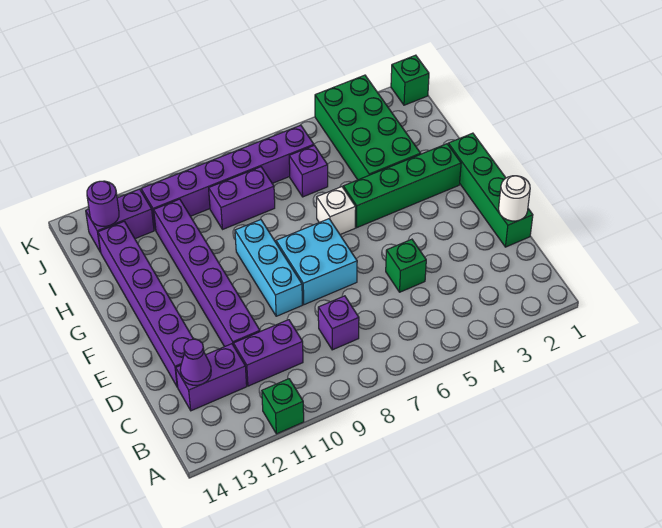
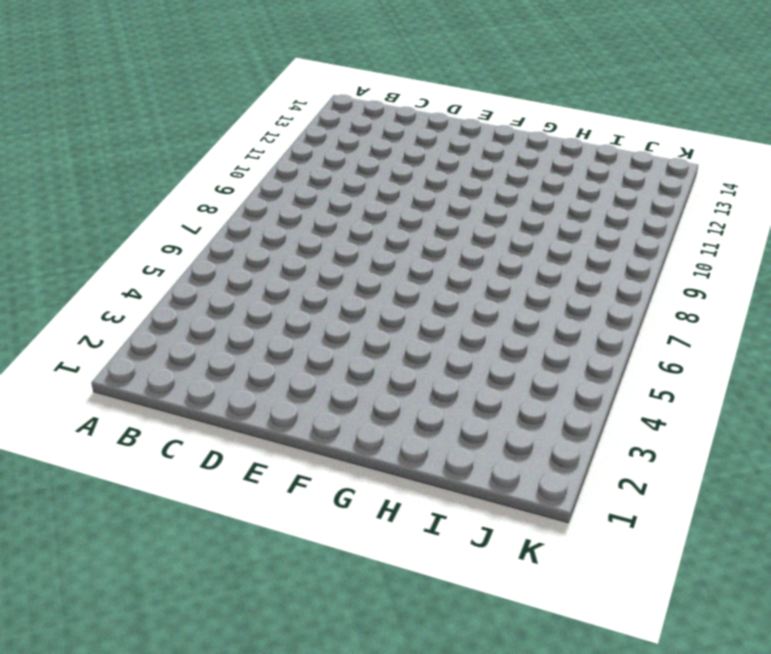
none -> green brick A11 level 1
none -> purple brick C8 level 1
none -> purple brick C10:C11 level 1

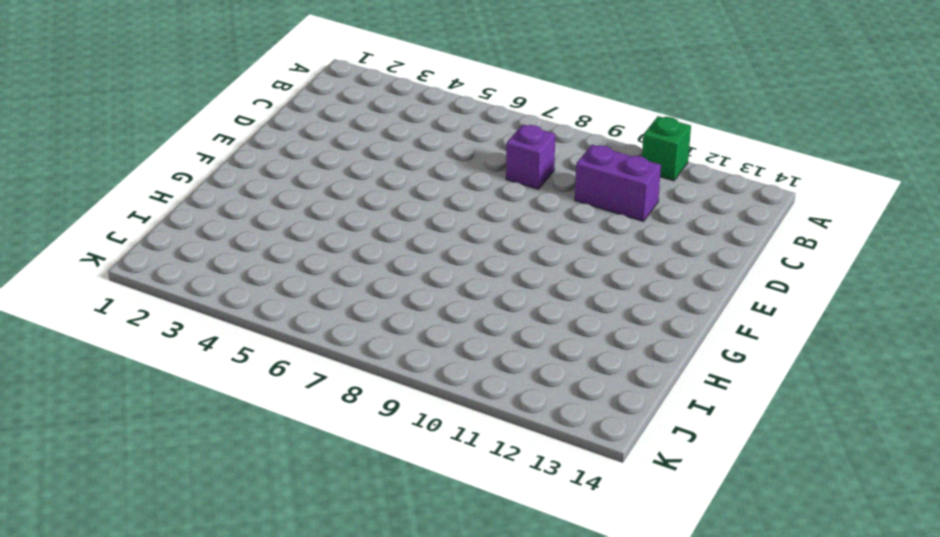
none -> purple brick C12:C13 level 1
none -> green brick D1:G1 level 1
none -> green brick D5 level 1

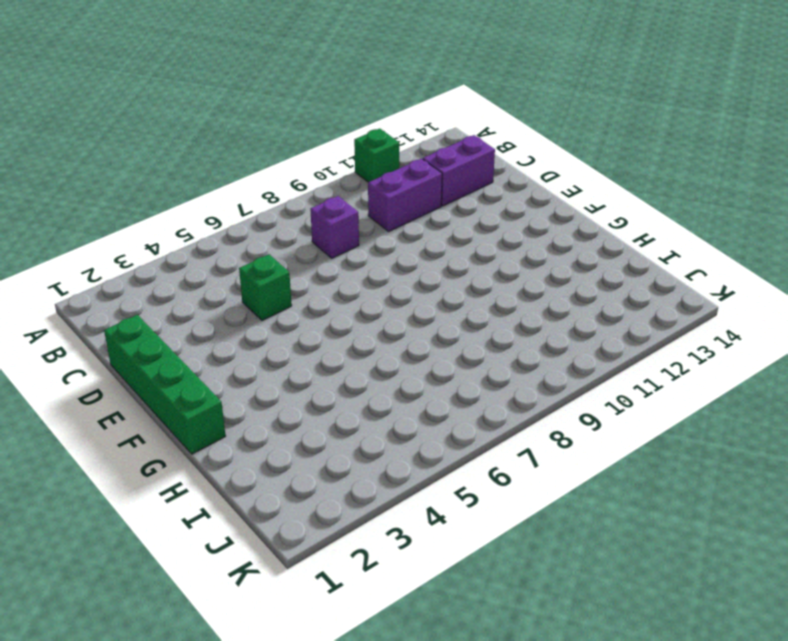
none -> purple brick D11:I11 level 1
none -> purple brick D13:I13 level 1
none -> cyan brick E7:F8 level 1

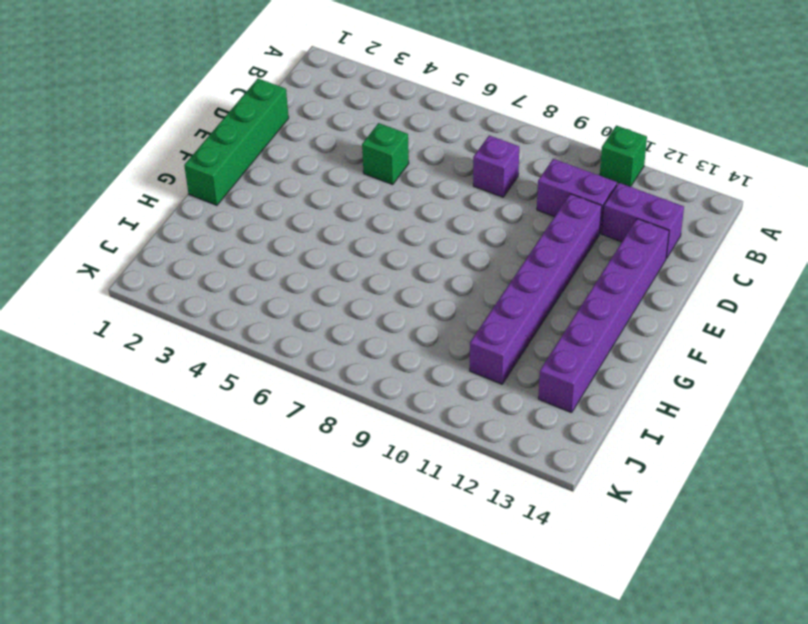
none -> cyan brick E7:F8 level 1
none -> cyan brick E9:G9 level 1
none -> green brick G2:G5 level 1

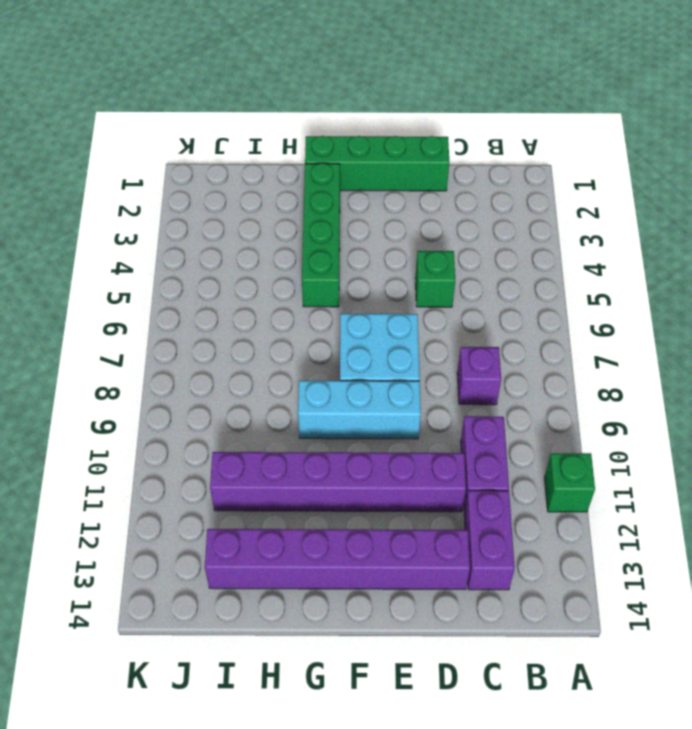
none -> white brick G6 level 1
none -> green brick H3:K4 level 1
none -> purple brick I6 level 1

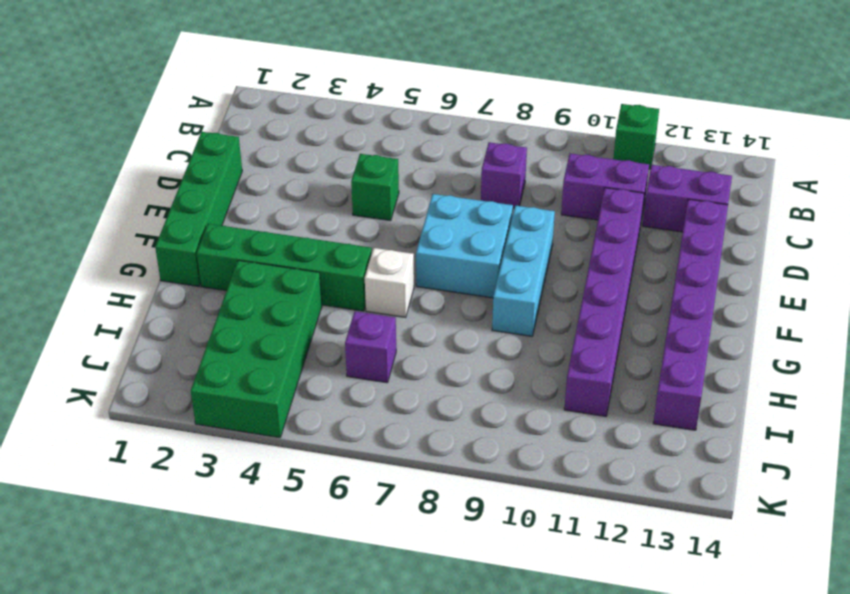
none -> purple brick I8:I9 level 1
none -> purple brick J6:J11 level 1
none -> purple brick J12:J13 level 1

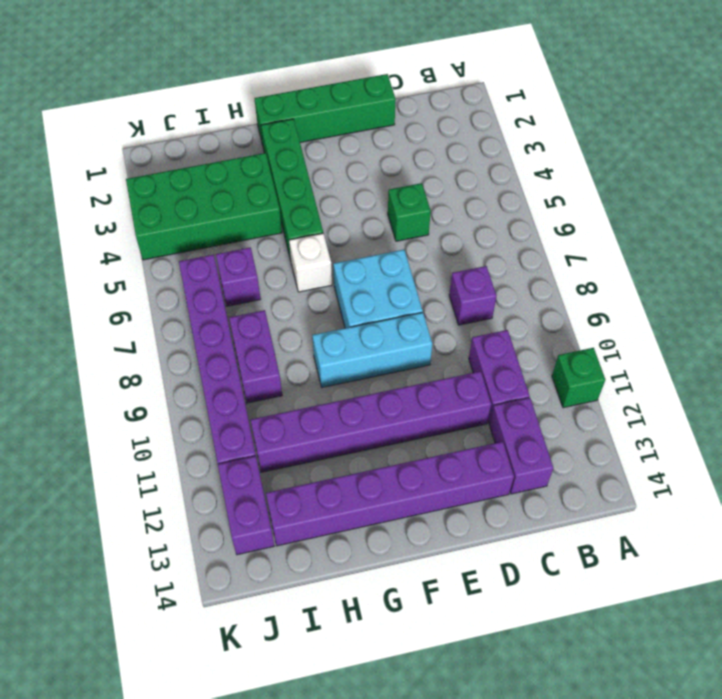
none -> green brick K1 level 1
none -> purple cone C13 level 2
none -> white round brick D1 level 2

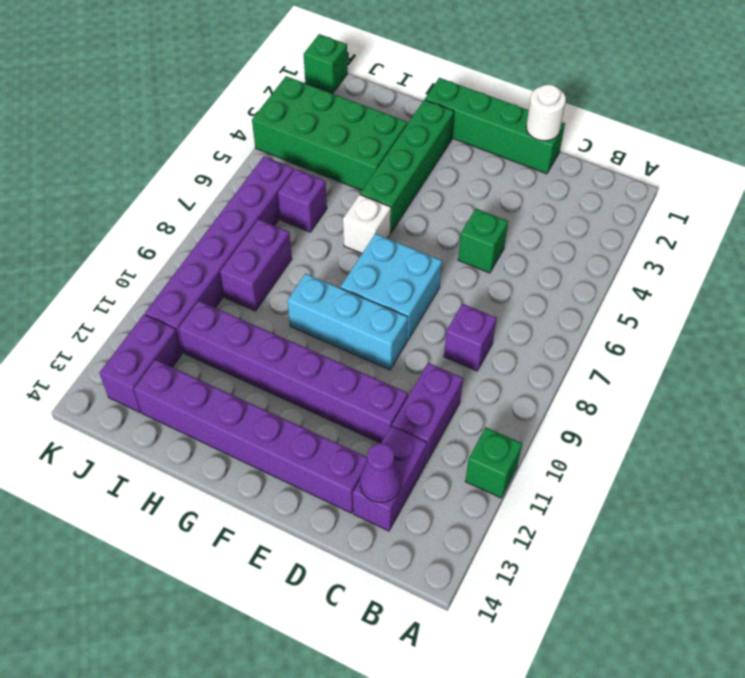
none -> purple round brick J13 level 2

